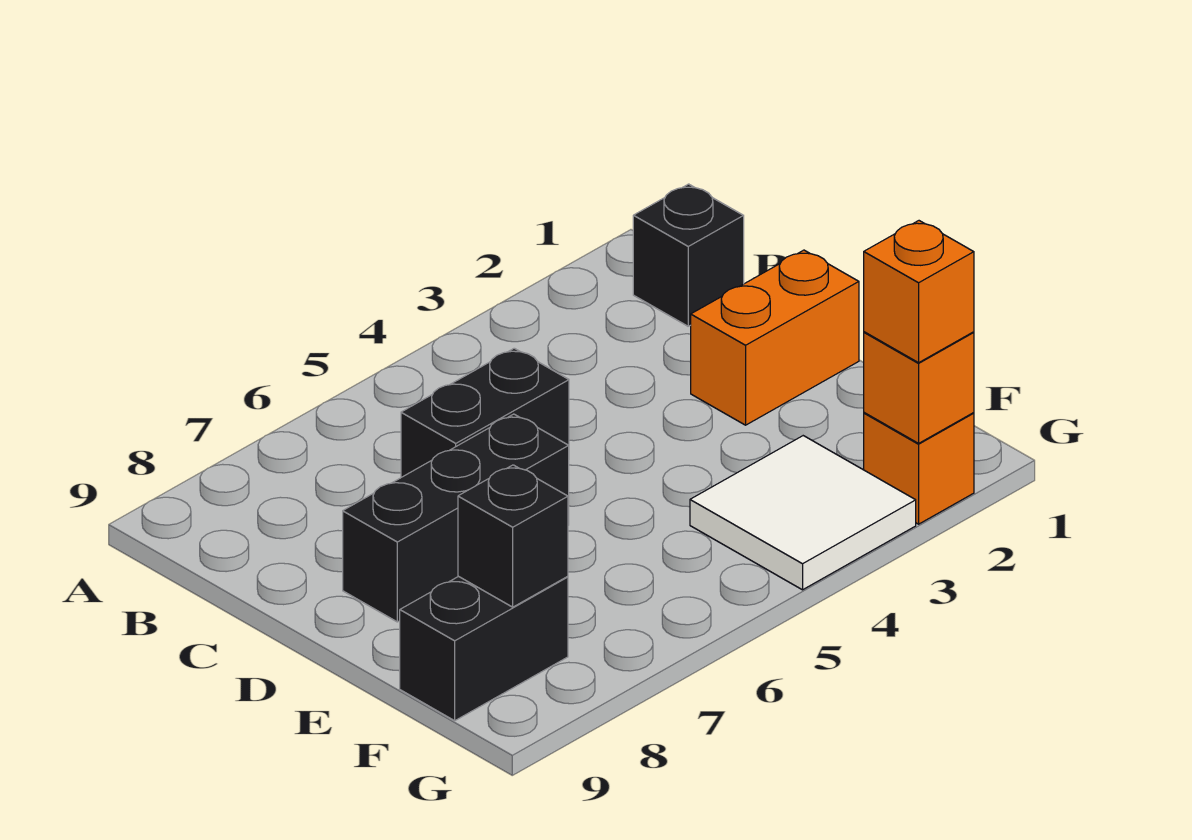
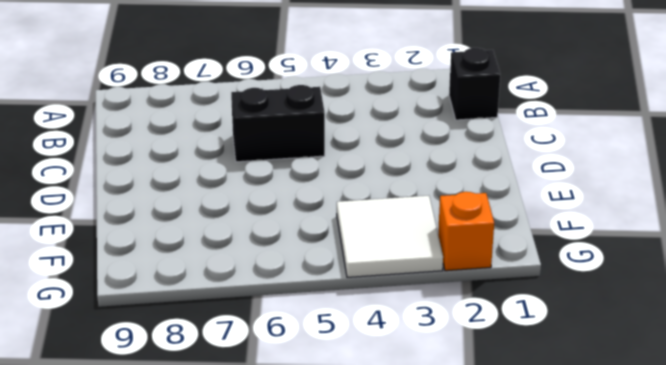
none -> orange brick D1:D2 level 1
none -> black brick D6:D8 level 1

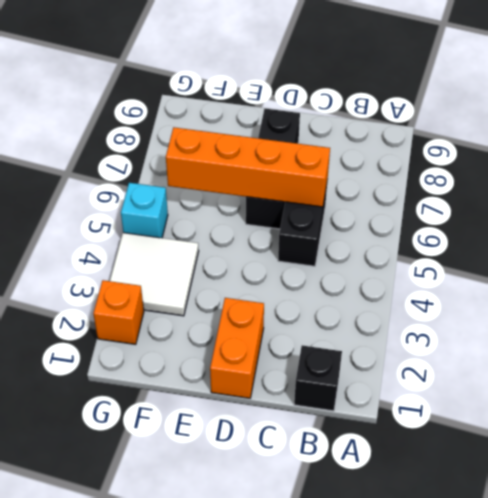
orange brick C6:F6 level 2 -> none
cyan brick G5 level 1 -> none
none -> black brick F8:F9 level 1
none -> black brick F8 level 2

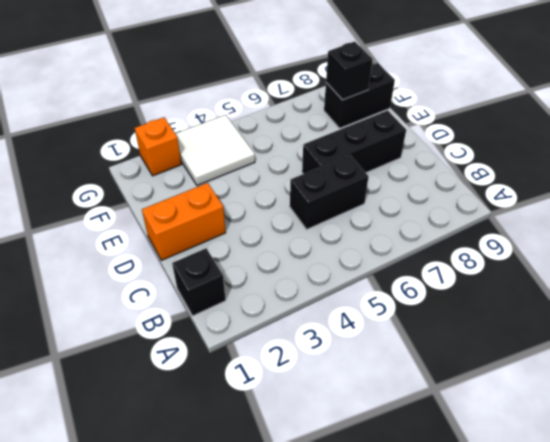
none -> orange brick G2 level 2
none -> orange brick G2 level 3

